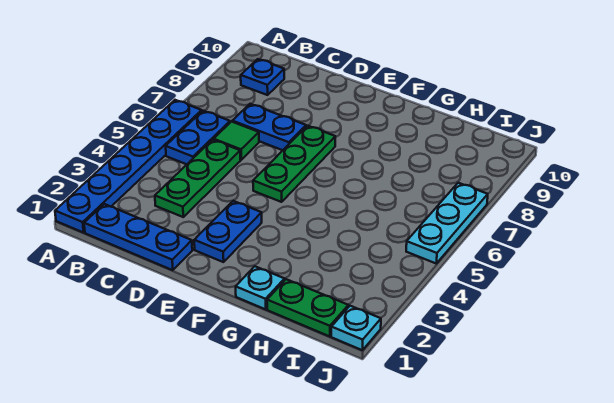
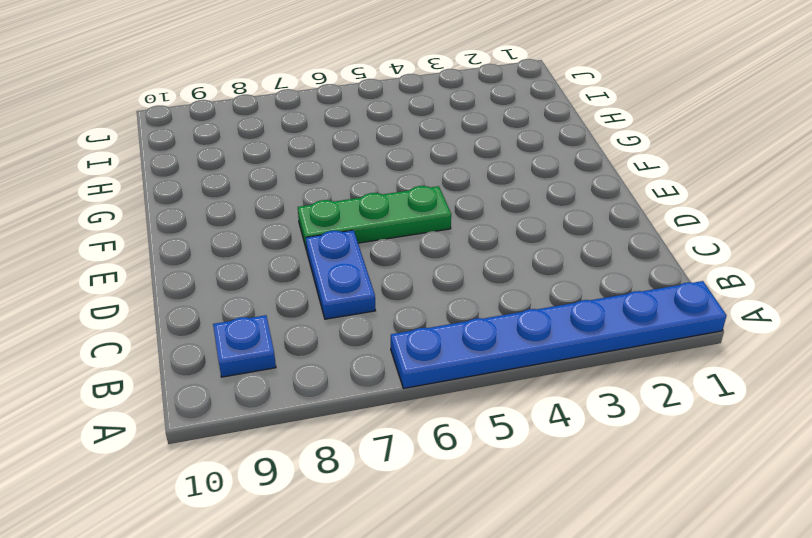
none -> blue plate B1:D1 level 1
none -> blue plate B5:B6 level 1
none -> green plate C3:C5 level 1

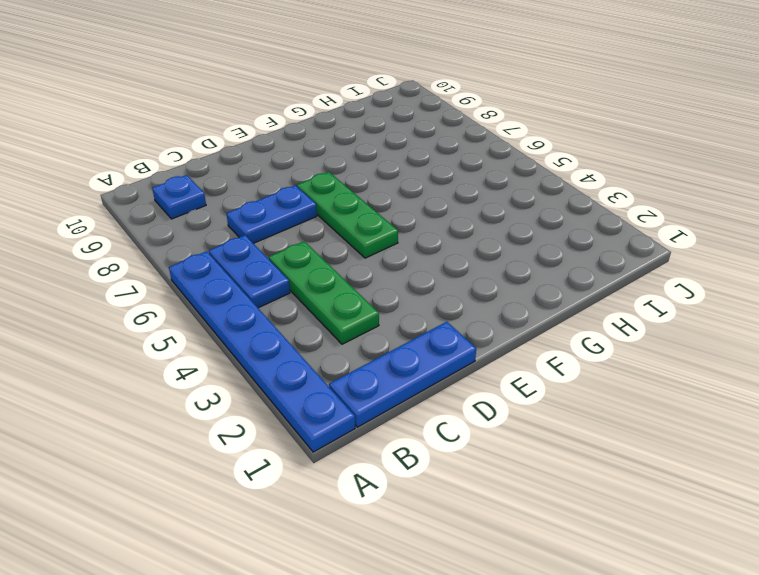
none -> green tile C6 level 1
none -> blue plate E2:E3 level 1
none -> cyan plate G1 level 1

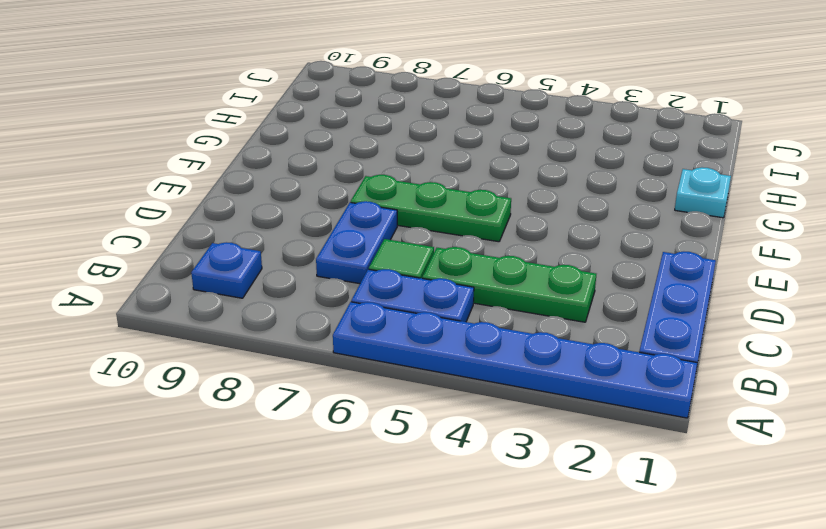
none -> blue plate E2:E3 level 1
none -> green plate H1:I1 level 1
none -> cyan plate J1 level 1

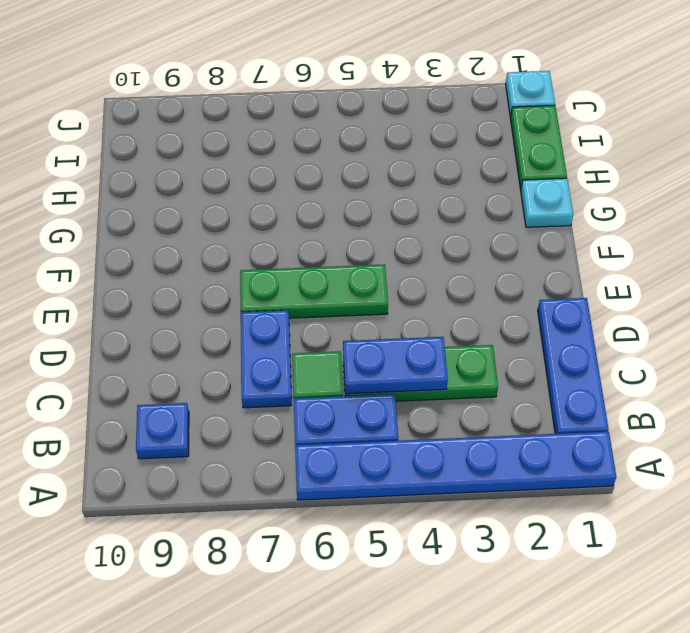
blue plate C4:C5 level 2 -> blue plate E2:E3 level 1
none -> cyan plate J5:J7 level 1

